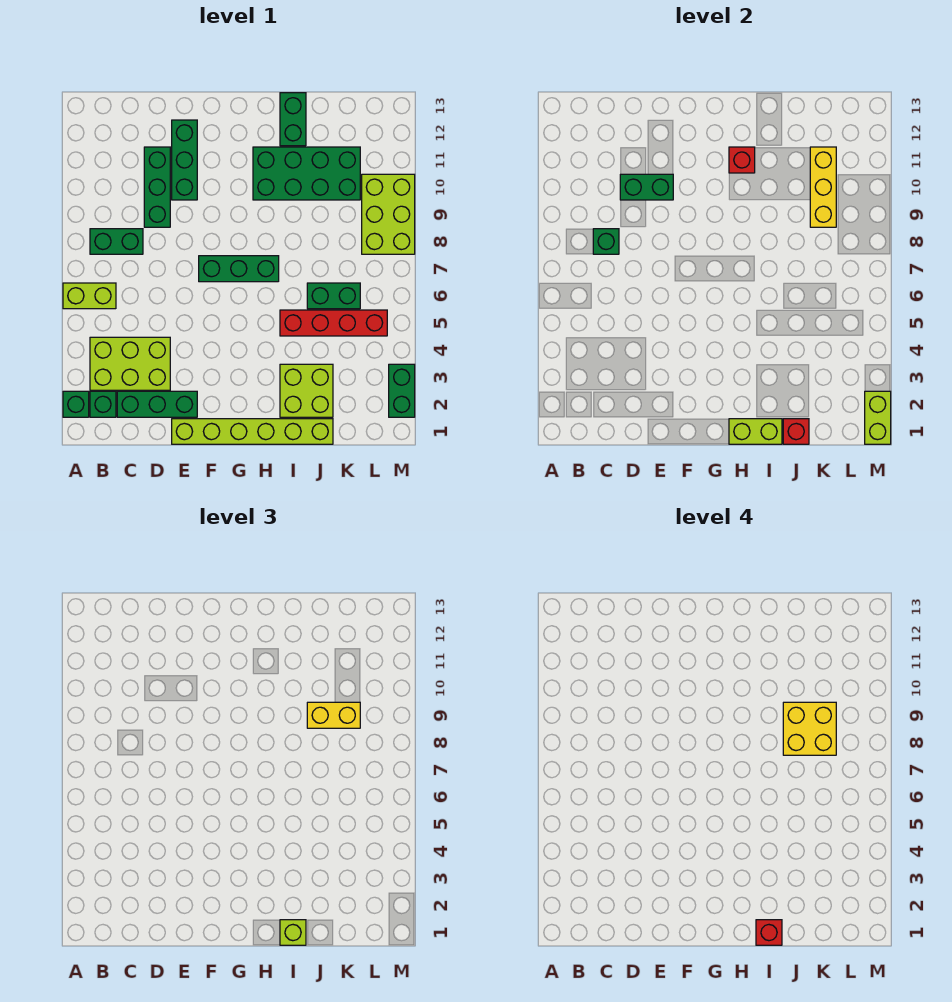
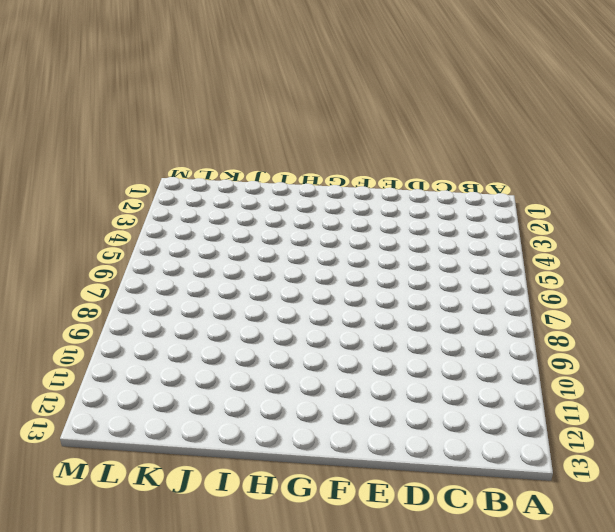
none -> green brick A2 level 1
none -> lime brick A6:B6 level 1
none -> green brick B2 level 1

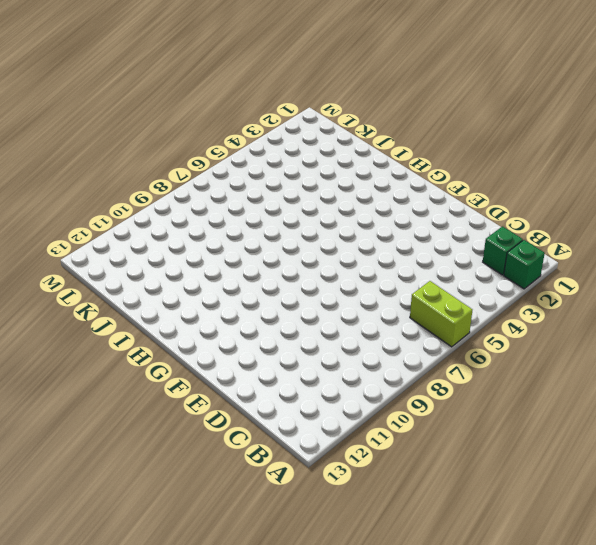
none -> lime brick B3:D4 level 1
none -> green brick B8:C8 level 1
none -> green brick C2:E2 level 1

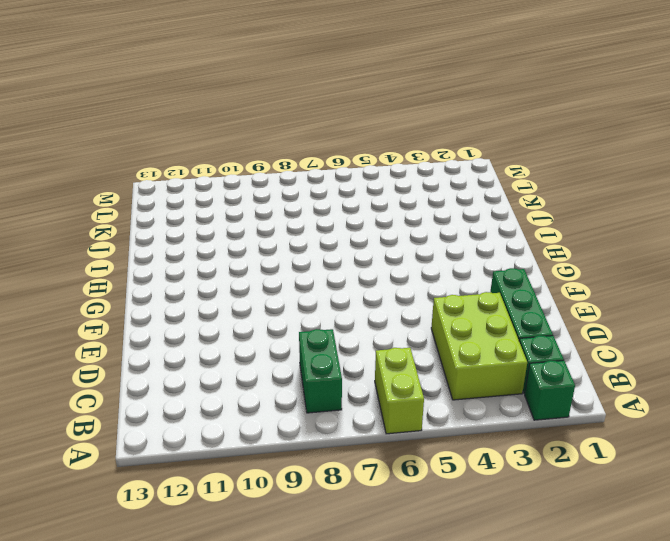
none -> green brick D9:D11 level 1
none -> lime brick E1:J1 level 1
none -> green brick E10:E12 level 1

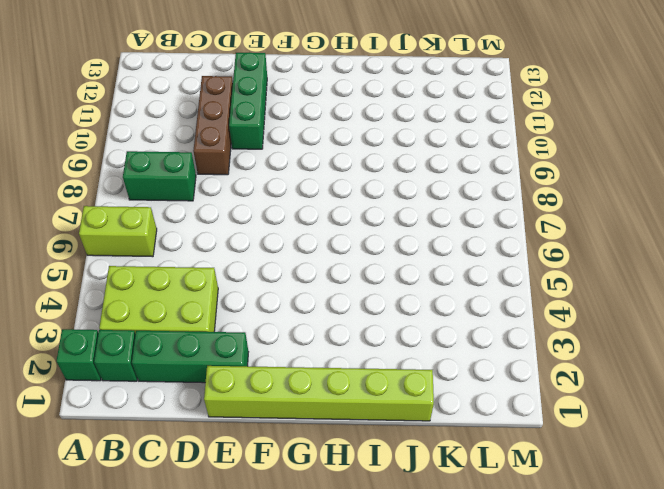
brown brick D9:D11 level 1 -> green brick D9:D11 level 1
none -> green brick F7:H7 level 1
none -> green brick H10:K11 level 1
none -> lime brick I2:J3 level 1

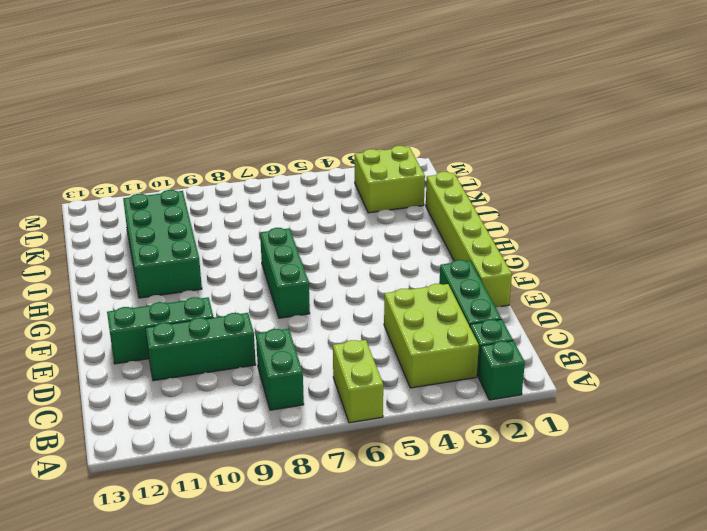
lime brick K2:L3 level 1 -> lime brick I2:J3 level 1
none -> red brick I5:L5 level 1
none -> green brick I12:I13 level 1
none -> green brick J6:K6 level 1

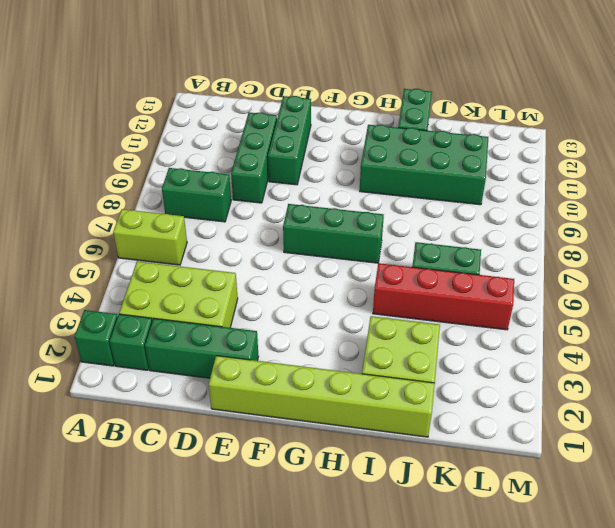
none -> lime brick L8:M10 level 1
none -> green brick M2:M3 level 1
none -> green brick C8 level 2

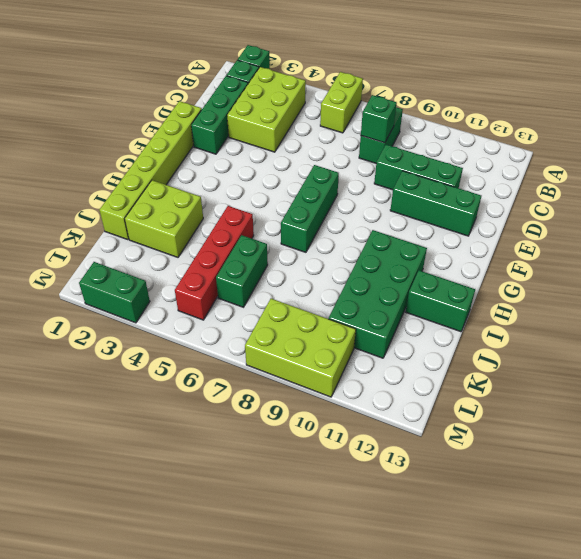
none -> green brick D10:E10 level 2
none -> lime brick H1:I1 level 2
none -> red brick H11 level 2

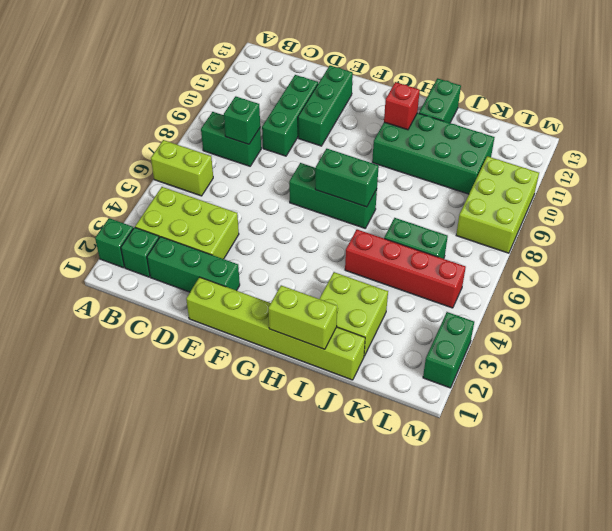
green brick G7:H7 level 2 -> green brick D10:E10 level 2
none -> red brick J1 level 2
none -> yellow brick K9:K11 level 2
none -> lime brick M1:M2 level 2

